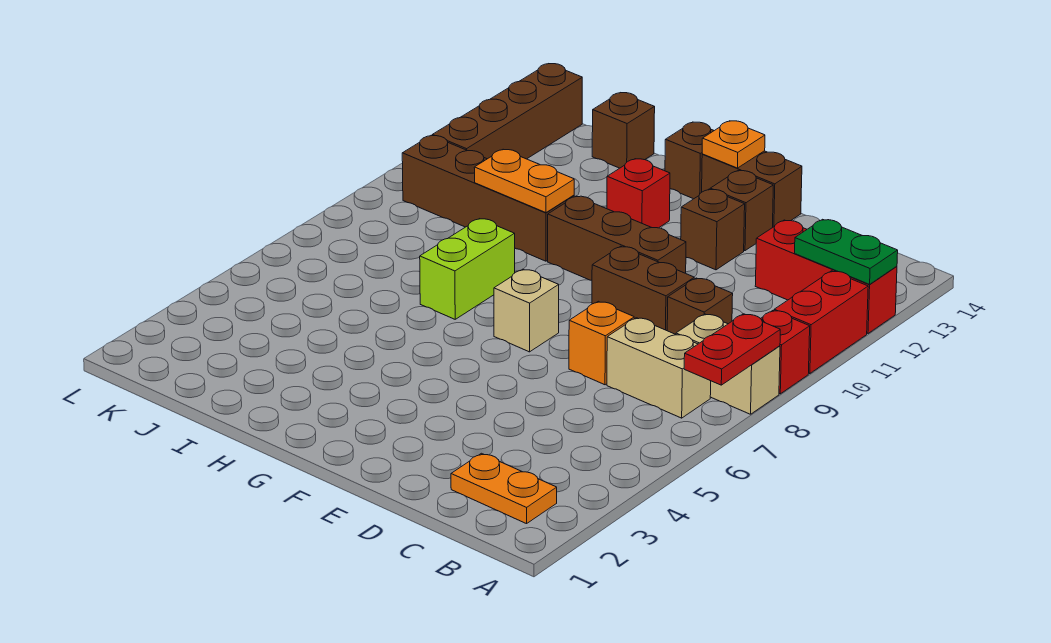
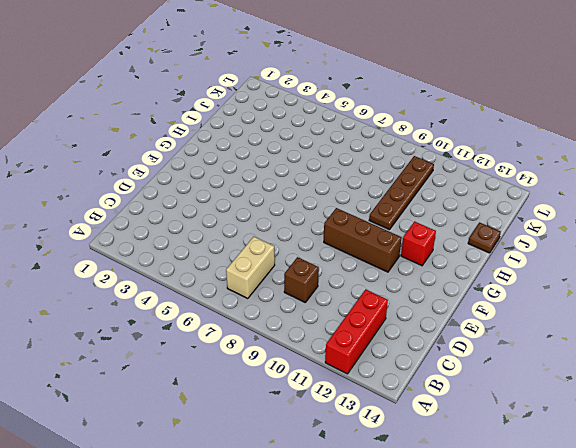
brown brick F9:F11 level 1 -> brown brick E10:G10 level 1
brown plate H10:K10 level 1 -> brown brick H10:K10 level 1
brown plate I14 level 1 -> brown brick I14 level 1
none -> tan brick A8:B8 level 1
none -> red brick A9 level 1
none -> red brick A10:A11 level 1

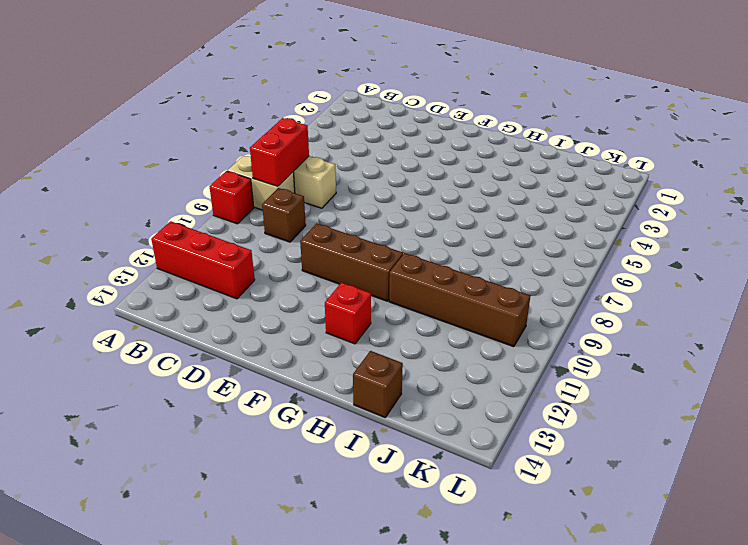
red brick B7:B8 level 2 -> red brick A10:A11 level 1
none -> orange plate B2:C2 level 1
none -> orange brick D7 level 1
none -> brown brick D9:E9 level 1

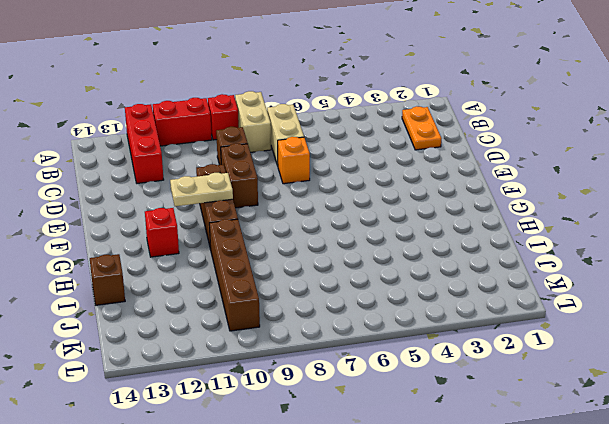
tan plate F10:F11 level 2 -> none
none -> brown brick E12 level 1
none -> brown brick E13 level 1
none -> brown brick E14:F14 level 1

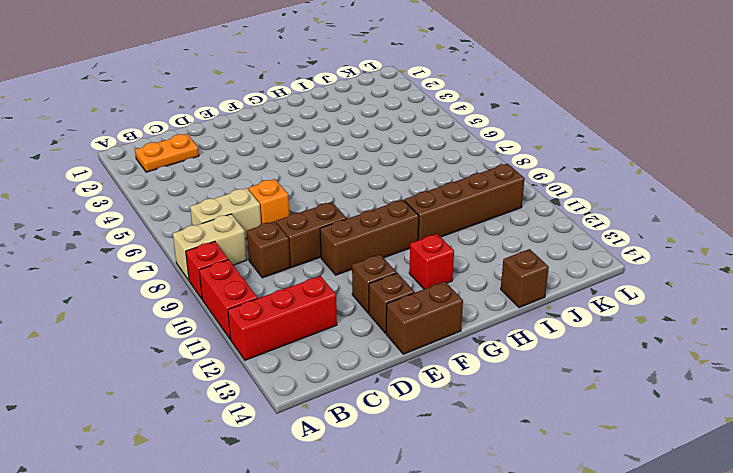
none -> tan brick F7 level 1
none -> brown brick G14 level 1
none -> lime brick H7:H8 level 1

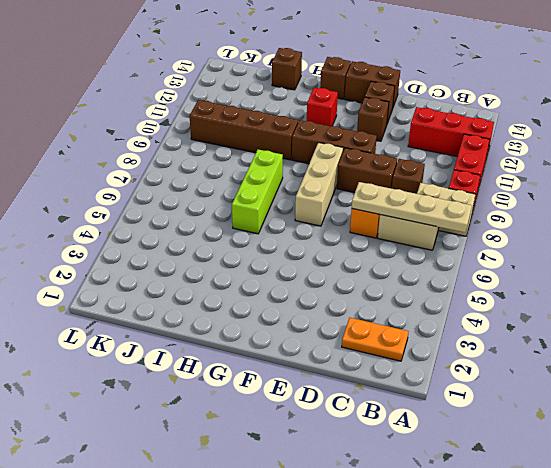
tan plate A7:D7 level 2 -> red plate A7:A8 level 2
tan brick F7:F9 level 1 -> tan brick F7 level 1
lime brick H6:H8 level 1 -> lime brick H7:H8 level 1
none -> brown brick K11:K14 level 1
none -> green plate A12:B12 level 2
none -> orange plate F14 level 2

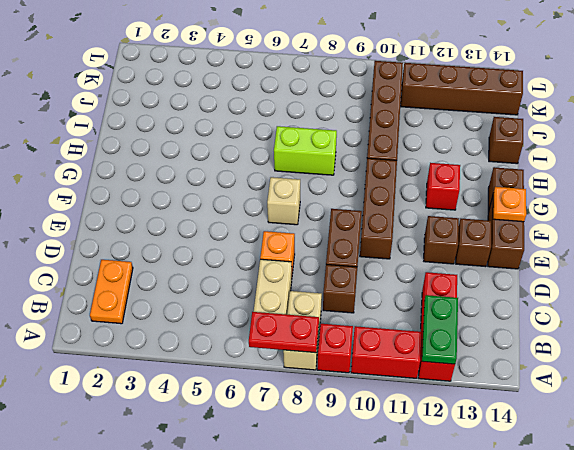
none -> orange plate H10:I10 level 2

